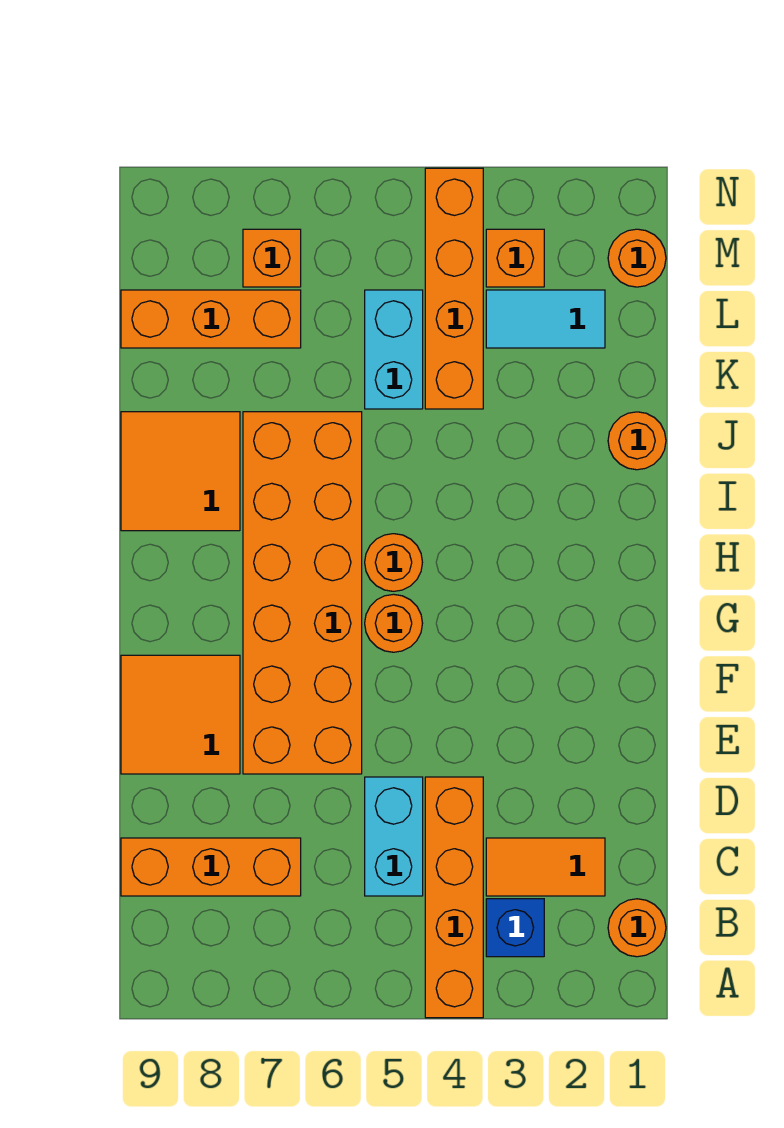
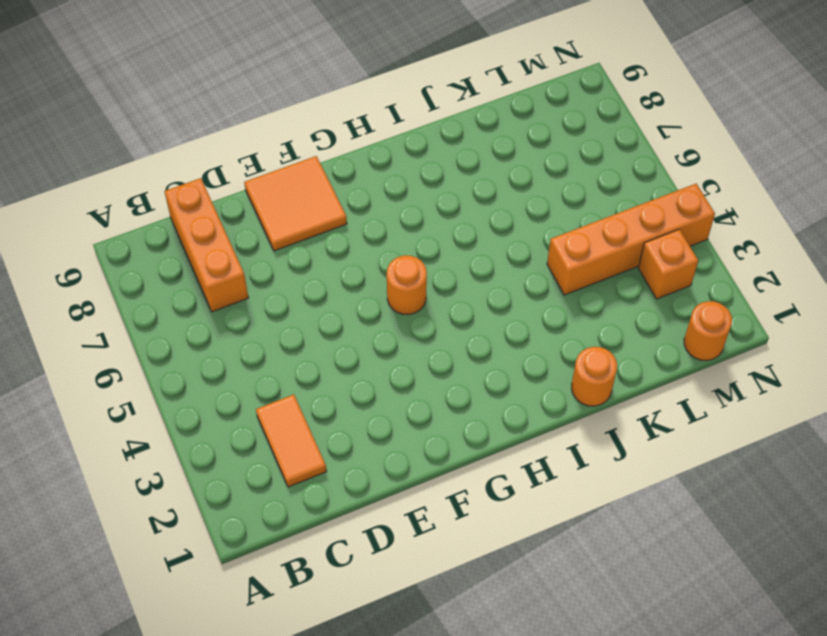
none -> orange brick A4:D4 level 1
none -> orange round brick B1 level 1
none -> blue brick B3 level 1

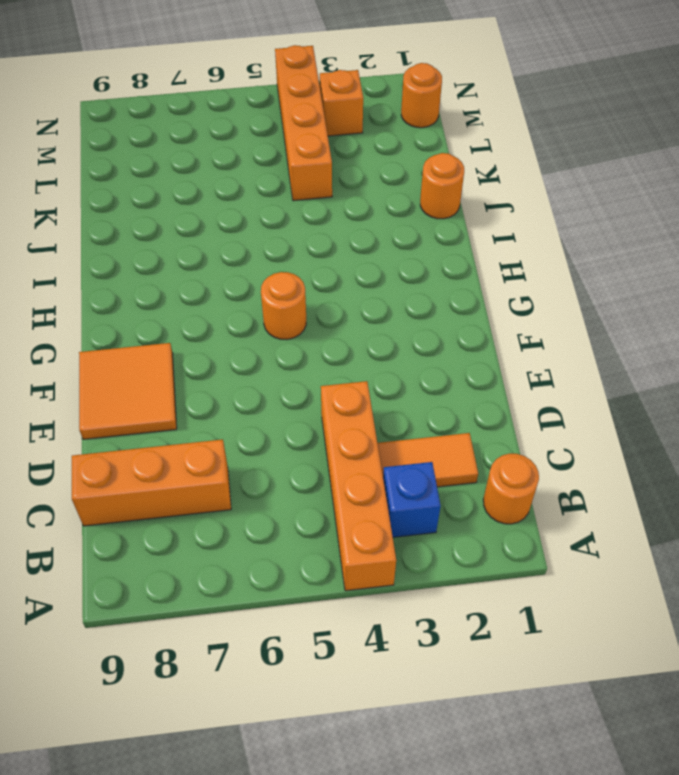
none -> cyan brick C5:D5 level 1
none -> orange brick E6:J7 level 1
none -> orange round brick H5 level 1

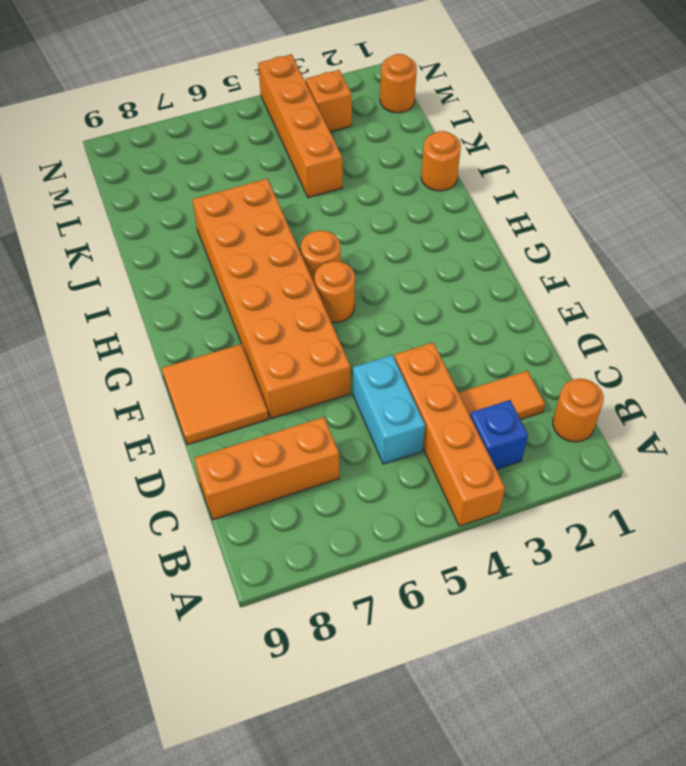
none -> orange tile I8:J9 level 1
none -> cyan brick K5:L5 level 1
none -> cyan tile L2:L3 level 1

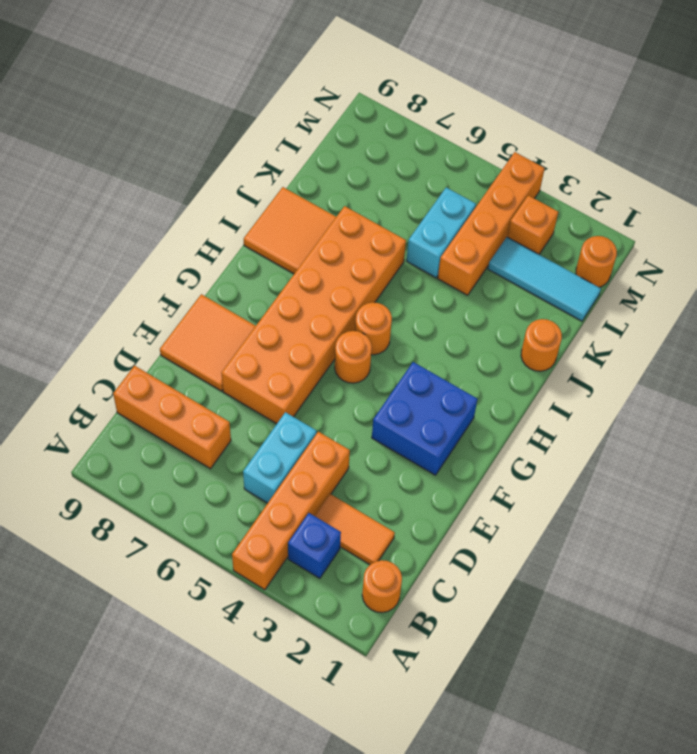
blue brick F2:G3 level 1 -> none
cyan tile L1:L3 level 1 -> cyan tile L2:L3 level 1
none -> orange brick L7:L9 level 1
none -> orange brick M7 level 1

